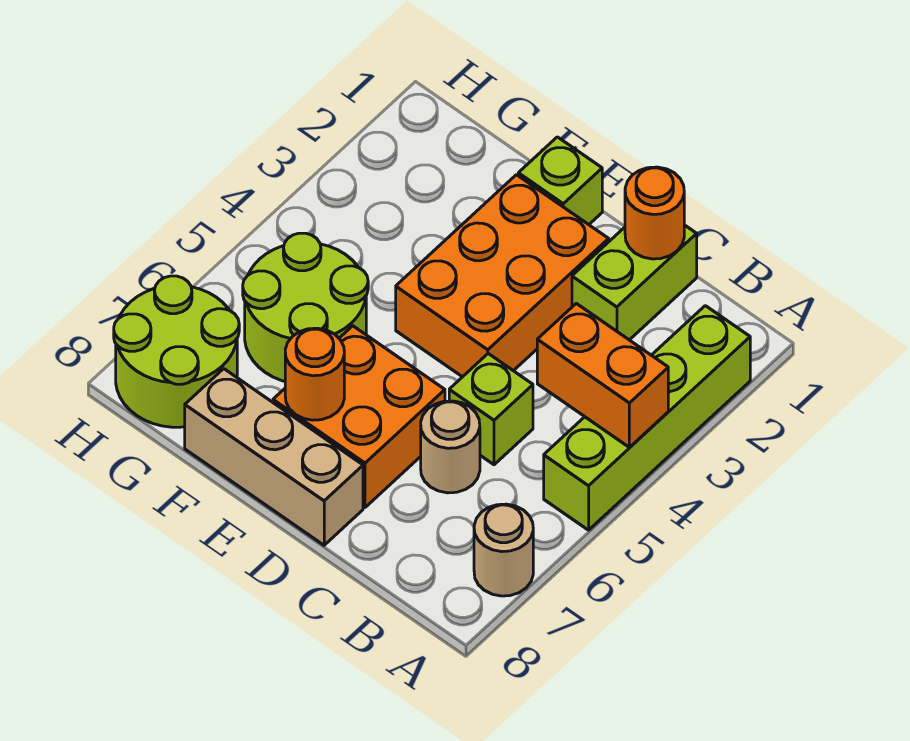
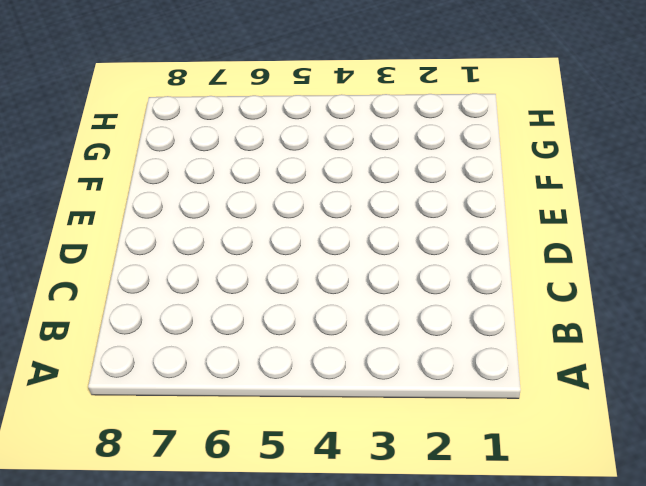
none -> lime brick A2:A5 level 1
none -> tan round brick A7 level 1
none -> lime brick C1:C2 level 1

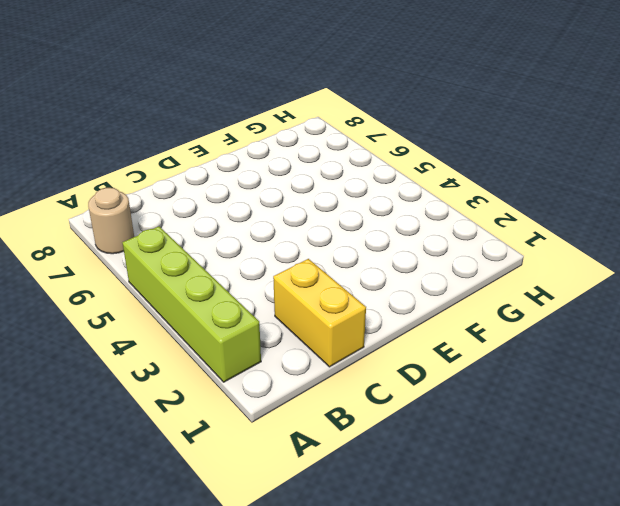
yellow brick C1:C2 level 1 -> lime brick C1:C2 level 1
none -> lime brick C5 level 1
none -> tan round brick C6 level 1
none -> orange brick D2:E4 level 1

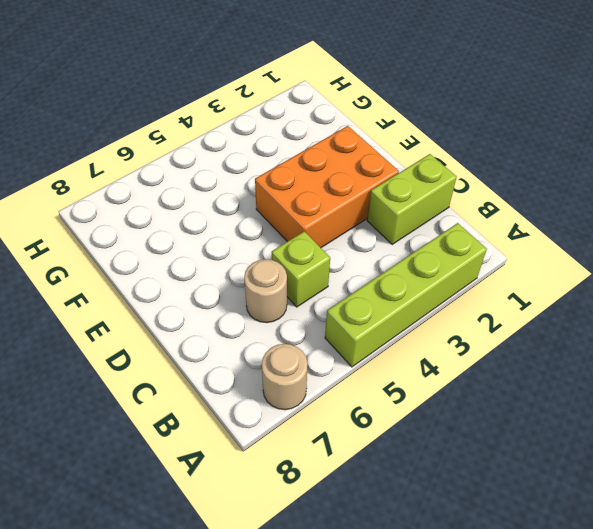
none -> orange brick D6:E7 level 1
none -> tan brick D8:F8 level 1
none -> lime brick E1 level 1

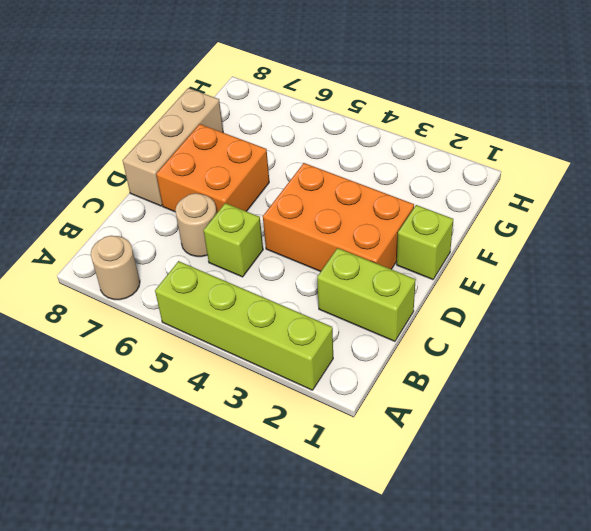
none -> lime round brick F5:G6 level 1
none -> lime round brick G7:H8 level 1
none -> orange brick A4:B4 level 2

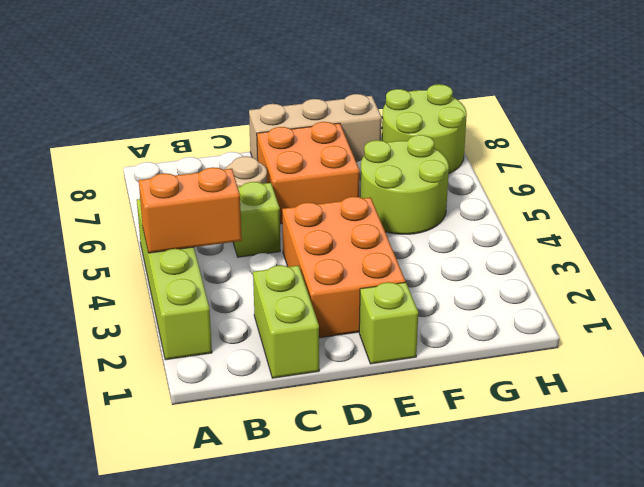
none -> tan round brick A7 level 1
none -> orange round brick C1 level 2
none -> orange round brick E7 level 2

